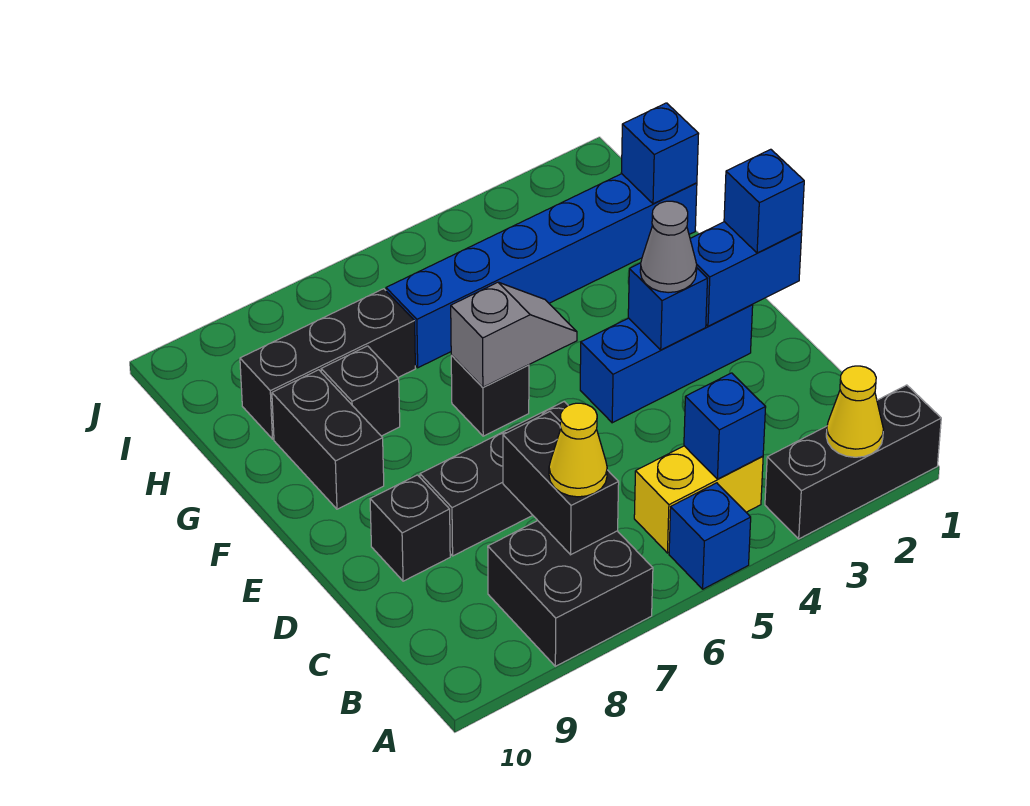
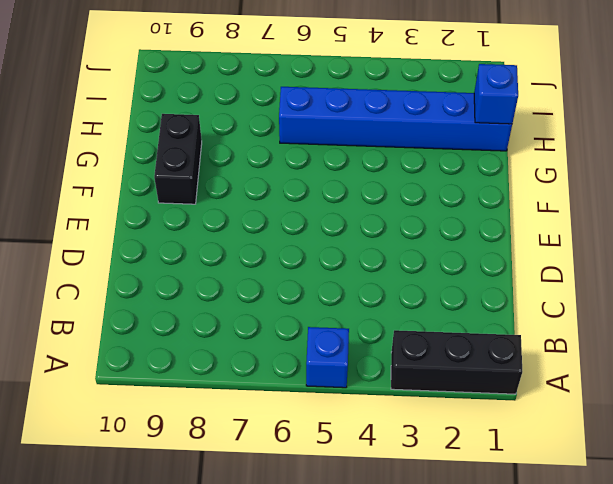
none -> black brick A7:B8 level 1
none -> yellow brick B4:B5 level 1
none -> black brick D6:D8 level 1

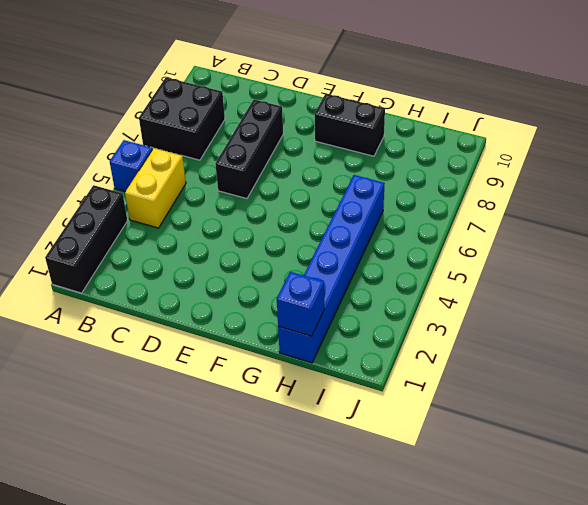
none -> black brick D9 level 1
none -> blue brick E2:E4 level 1
none -> black brick F6 level 1

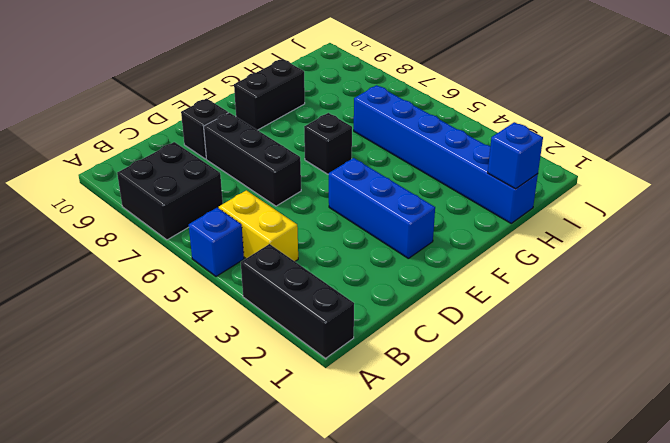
none -> black brick G8 level 1
none -> black brick H7:H9 level 1
none -> yellow cone A2 level 2

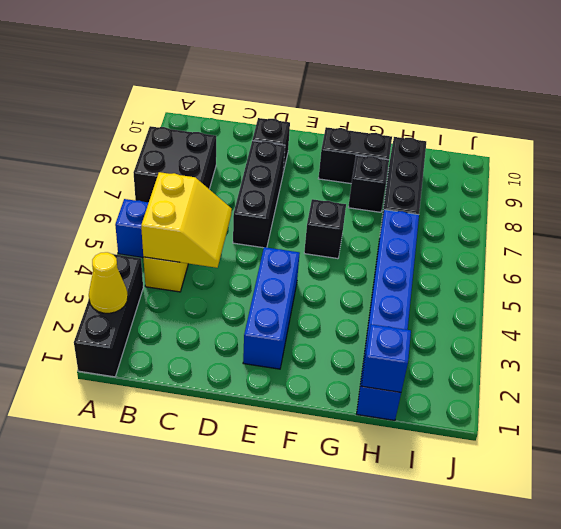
yellow slope B4:C5 level 2 top B -> blue brick B4 level 2
none -> black brick B7:C7 level 2
none -> blue brick E1:E2 level 2
none -> blue brick E3 level 2

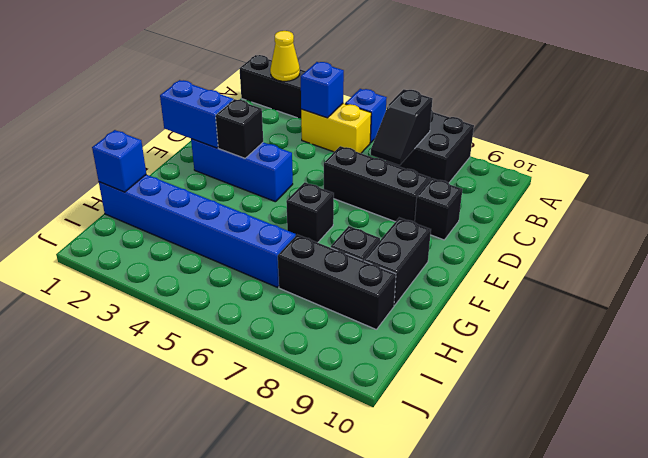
black slope B7:C7 level 2 top B -> black brick B7:C7 level 2
black brick E3 level 2 -> blue brick E3 level 2
none -> grey slope F5:F6 level 2 top 6
none -> yellow cone B7 level 3
none -> blue brick E1 level 3

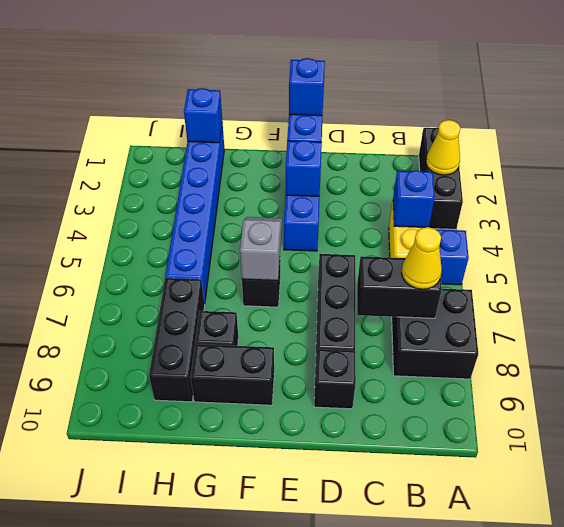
none -> grey cone E3 level 3

